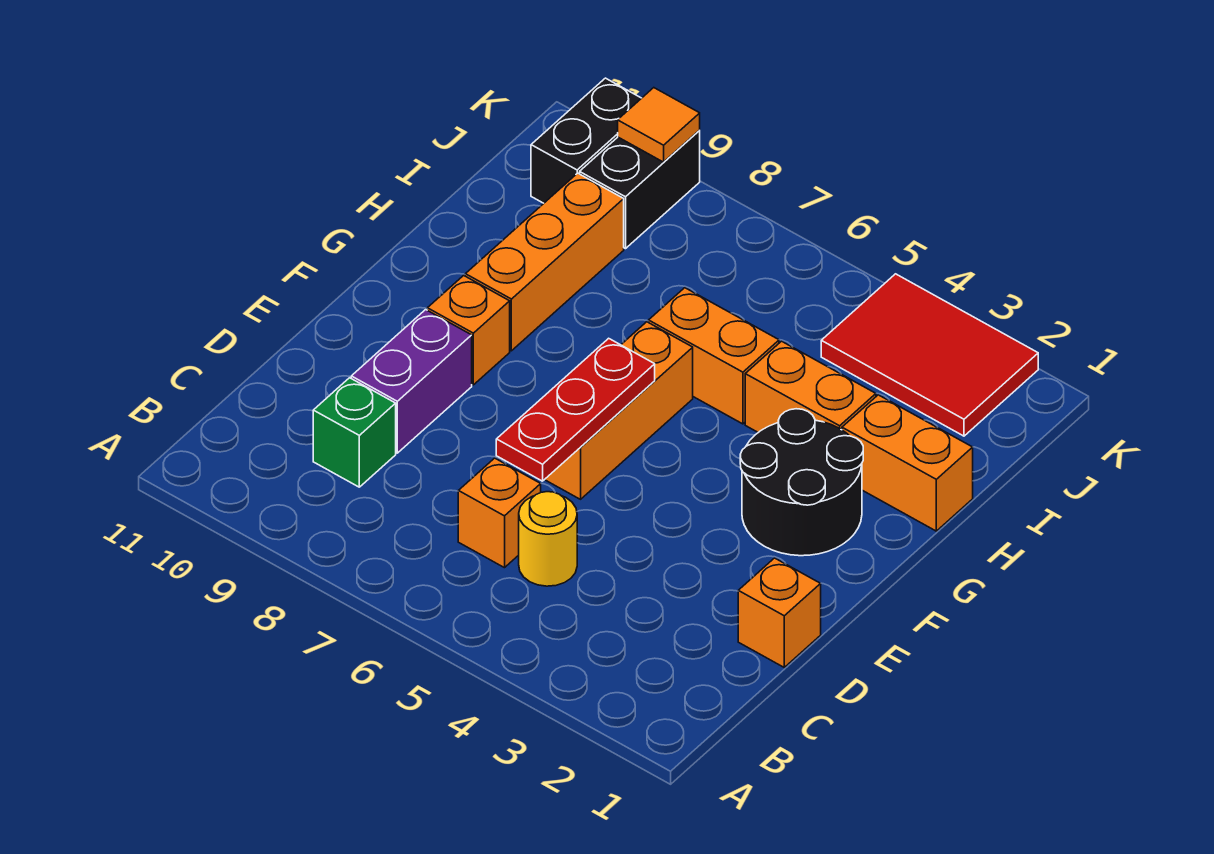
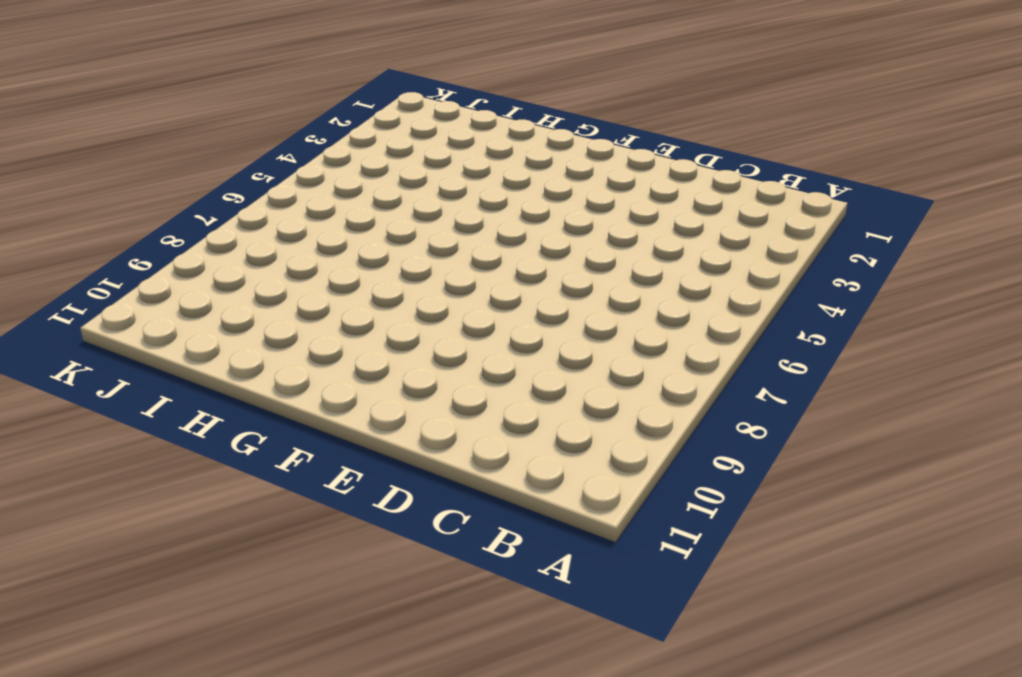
none -> yellow round brick C5 level 1
none -> orange brick C6 level 1
none -> green brick C9 level 1

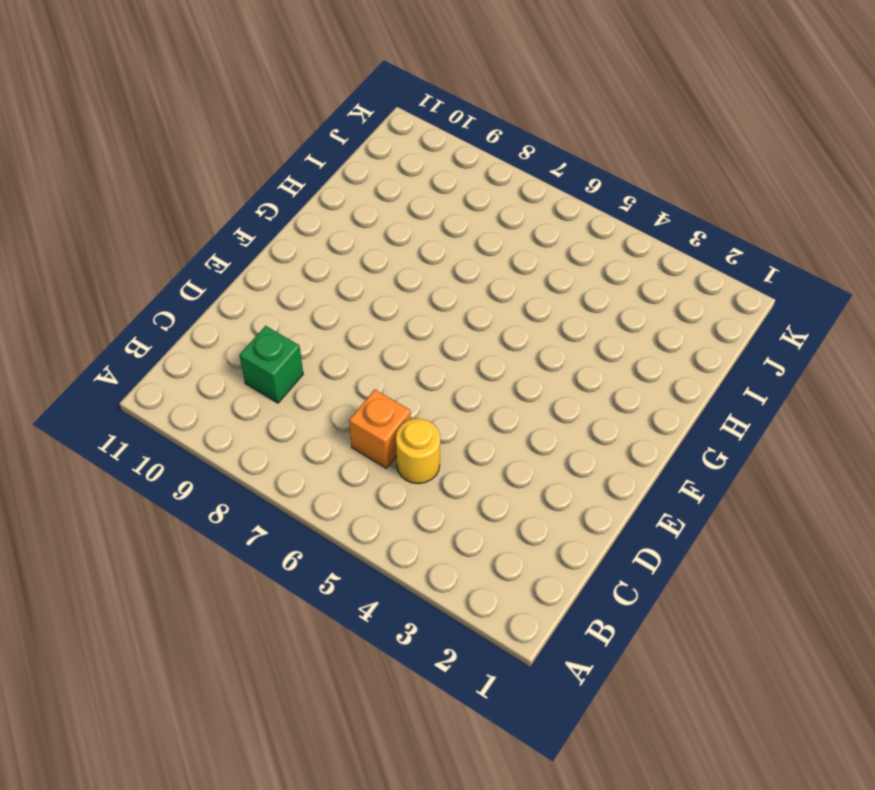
none -> orange brick D1 level 1
none -> purple brick D9:E9 level 1
none -> orange brick E6:G6 level 1

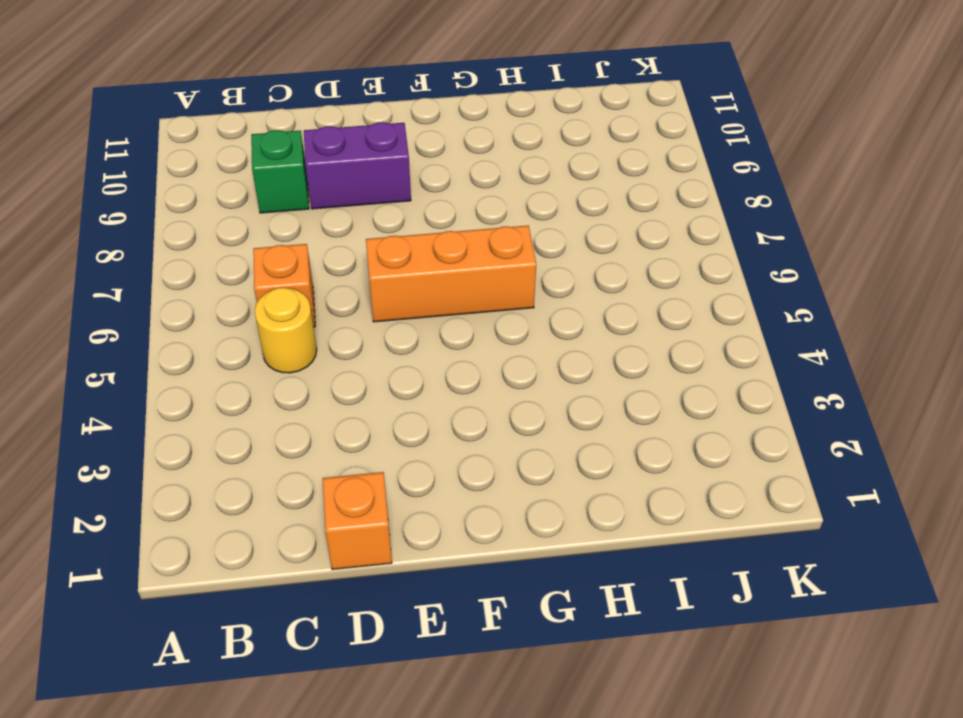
none -> black round brick F2:G3 level 1
none -> orange brick F9 level 1
none -> orange brick G9:I9 level 1

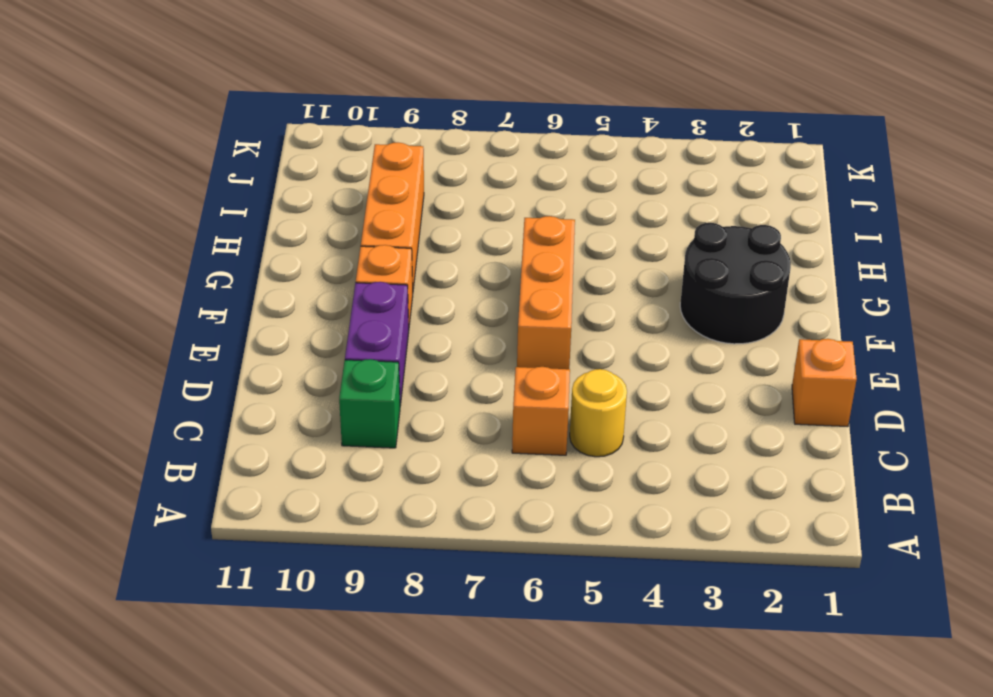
none -> orange brick H1:H2 level 1
none -> orange brick H3:H4 level 1
none -> orange brick H5:H6 level 1

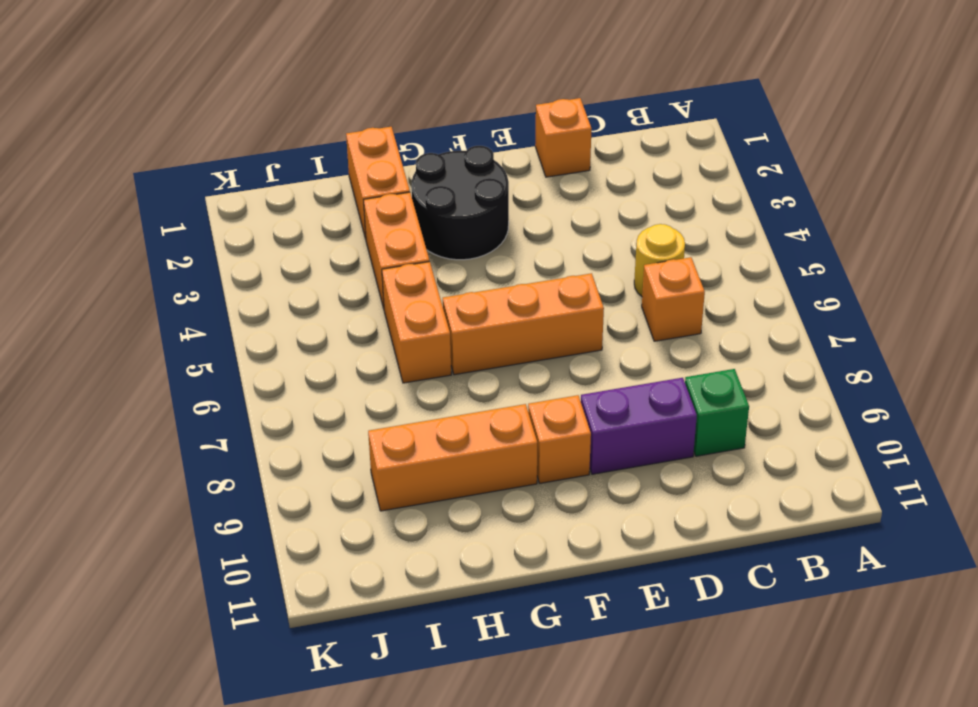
none -> red tile J2:K4 level 1
none -> black brick J9:K9 level 1
none -> black brick J10:K10 level 1

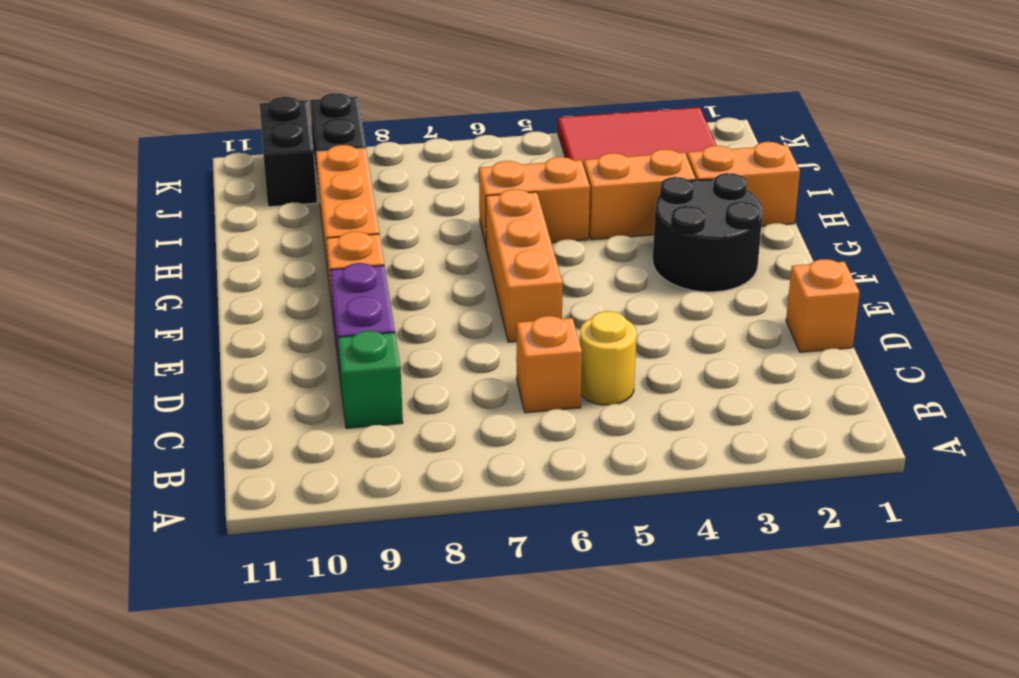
none -> red plate D6:F6 level 2
none -> orange tile K9 level 2

